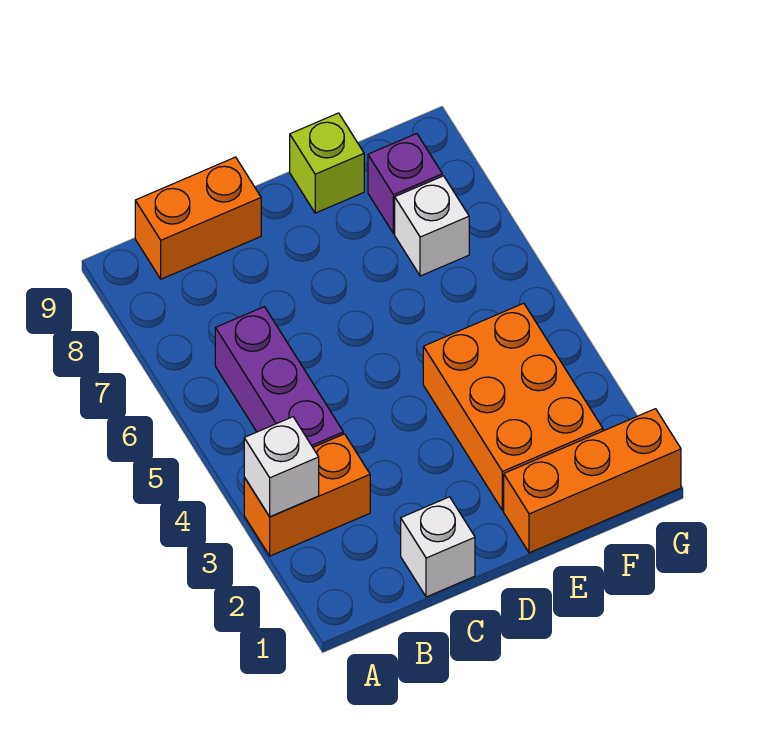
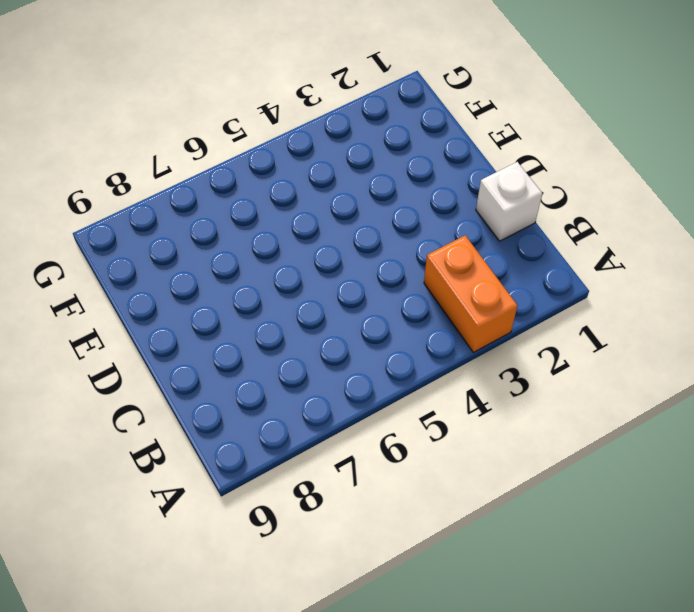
none -> purple brick B4:B6 level 1
none -> orange brick B9:C9 level 1

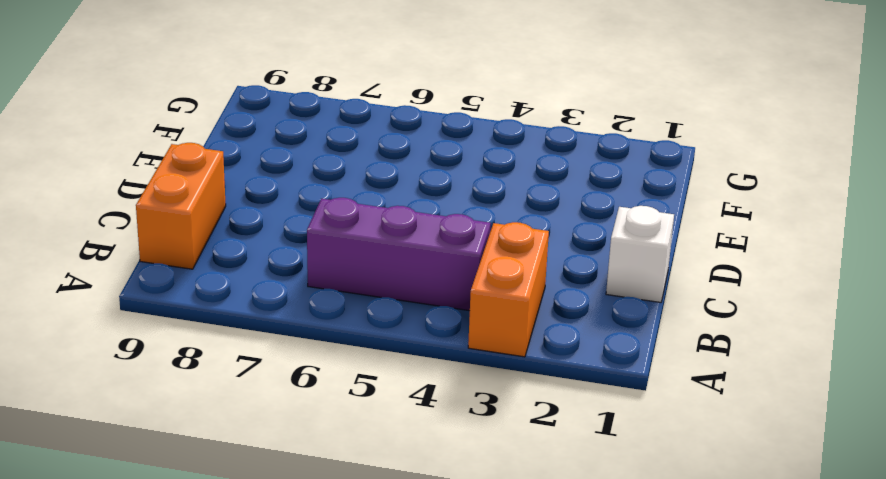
none -> orange brick E1:G1 level 1
none -> orange brick E2:F4 level 1

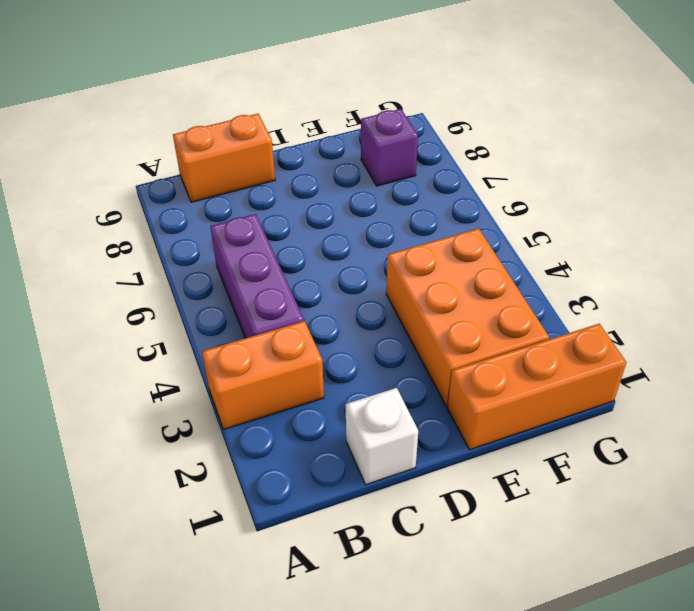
none -> lime brick E9 level 1
none -> white brick F7 level 1

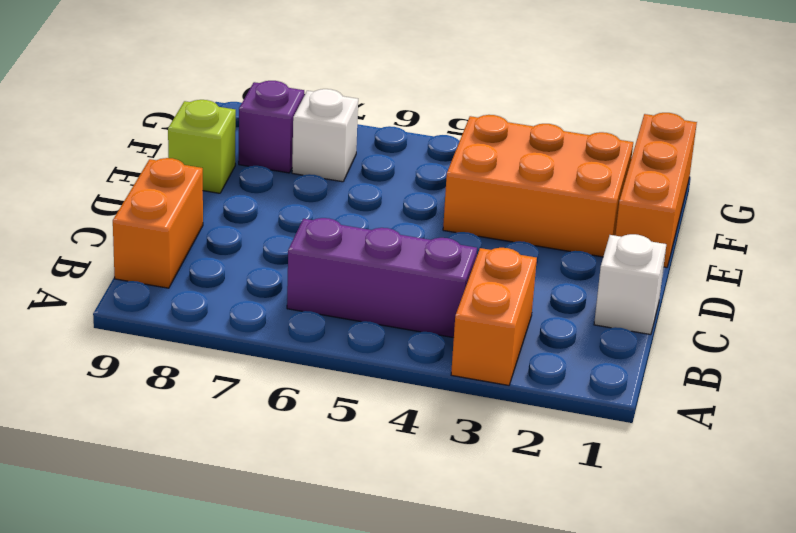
none -> white brick A3 level 2

